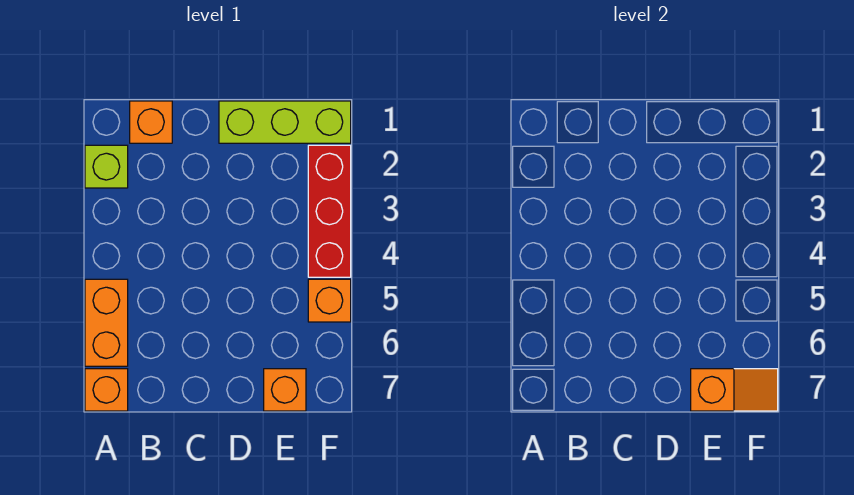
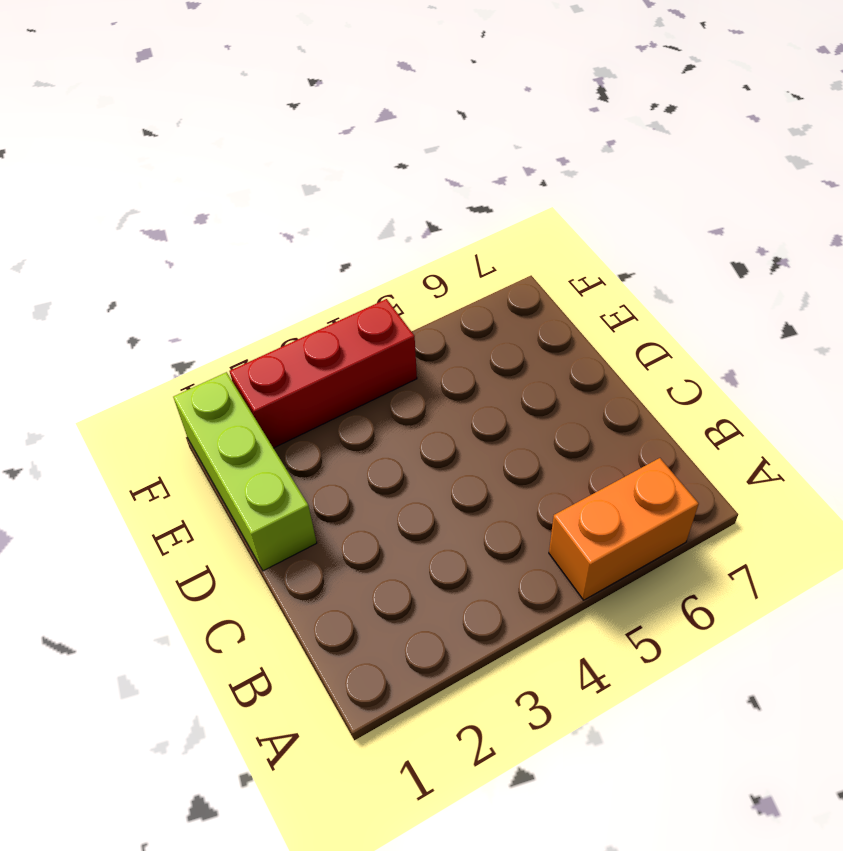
none -> lime brick A2 level 1
none -> orange brick A7 level 1

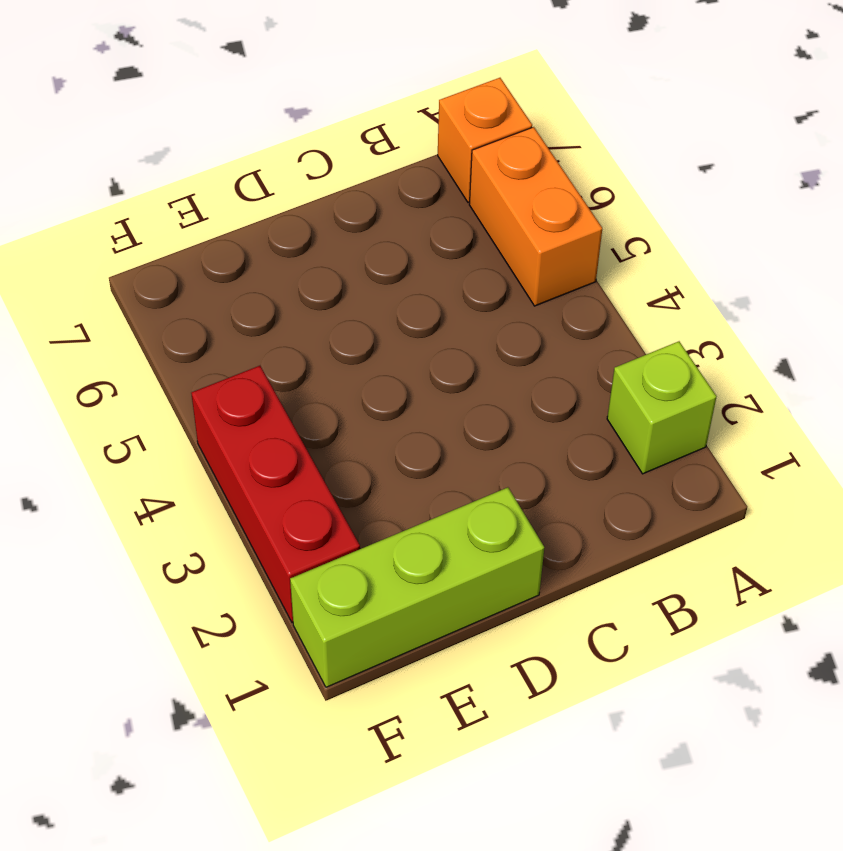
none -> orange brick B1 level 1
none -> orange brick E7 level 1

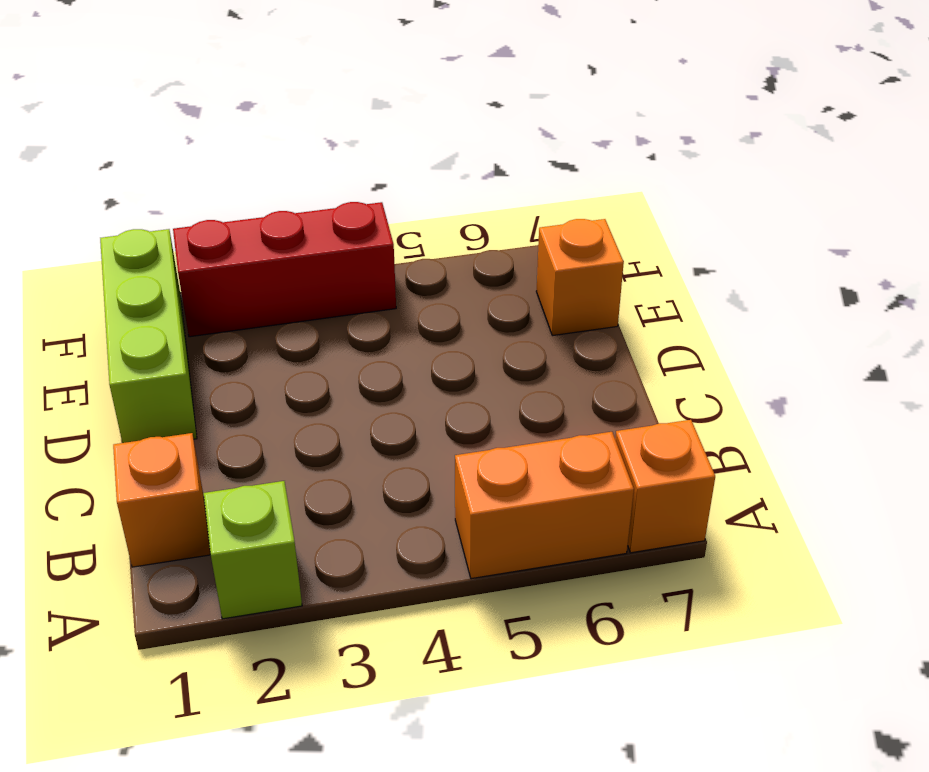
none -> orange brick F5 level 1
none -> orange slope E7:F7 level 2 top E

